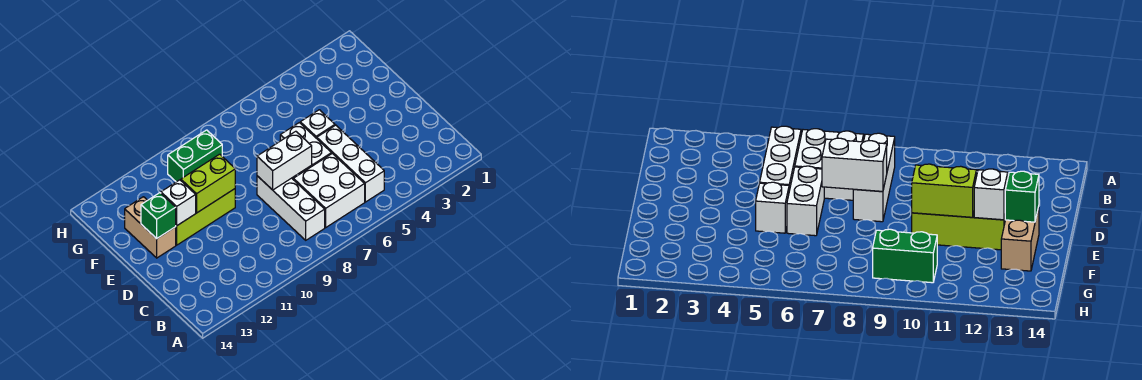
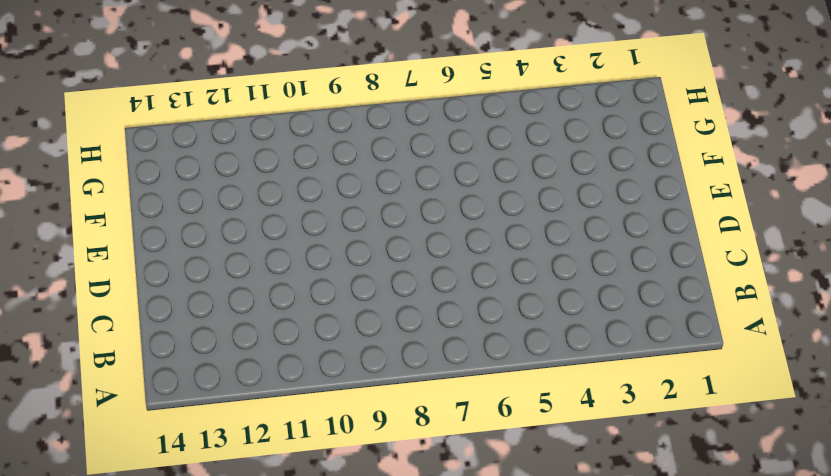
none -> white brick B5:D5 level 1
none -> white brick B6:C7 level 1
none -> white brick B8:D8 level 1

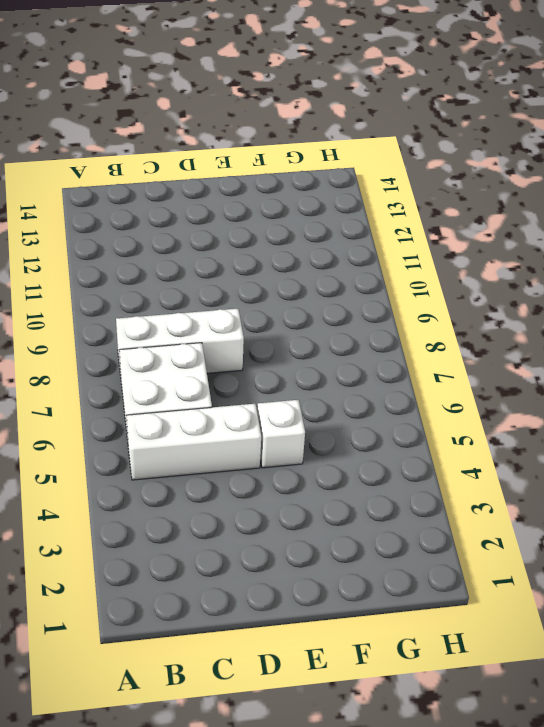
none -> white brick D6:E6 level 1
none -> lime brick E10:E12 level 1
none -> tan brick E13:F13 level 1

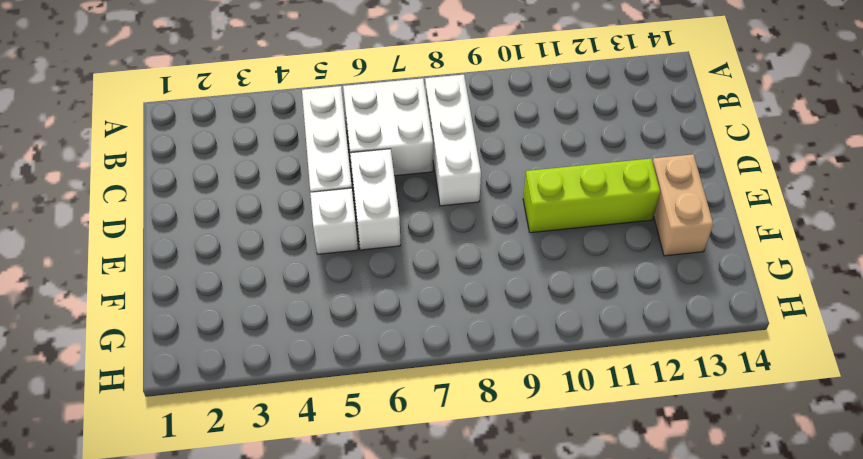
none -> green brick G9:G10 level 1
none -> white brick D7:D8 level 2
none -> lime brick E10:E11 level 2

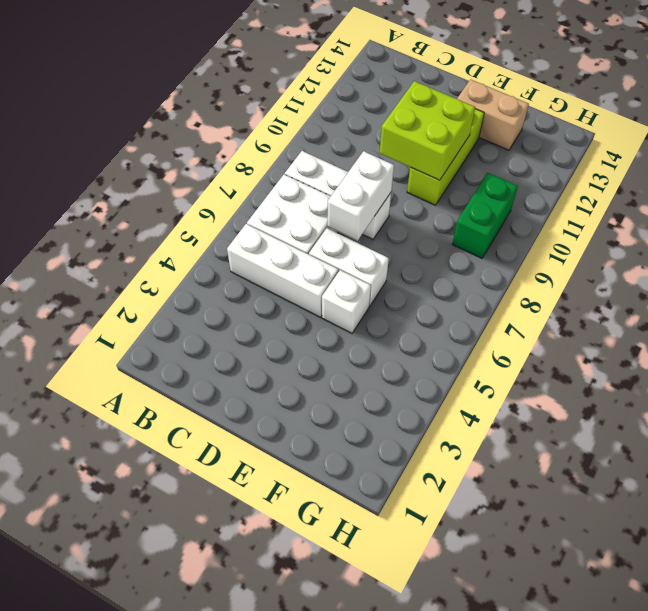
lime brick D10:E11 level 2 -> lime brick E10:E11 level 2
none -> white brick E12 level 2
none -> green brick E13 level 2

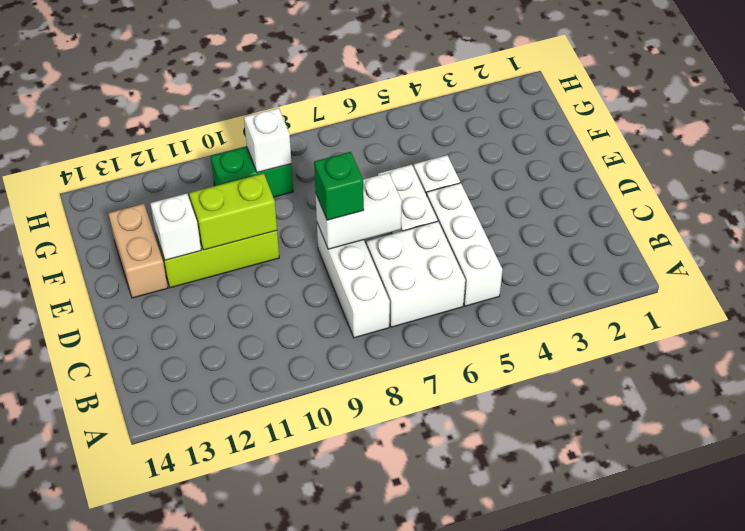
green brick D8 level 3 -> green brick E13 level 2
white brick G9 level 2 -> none

